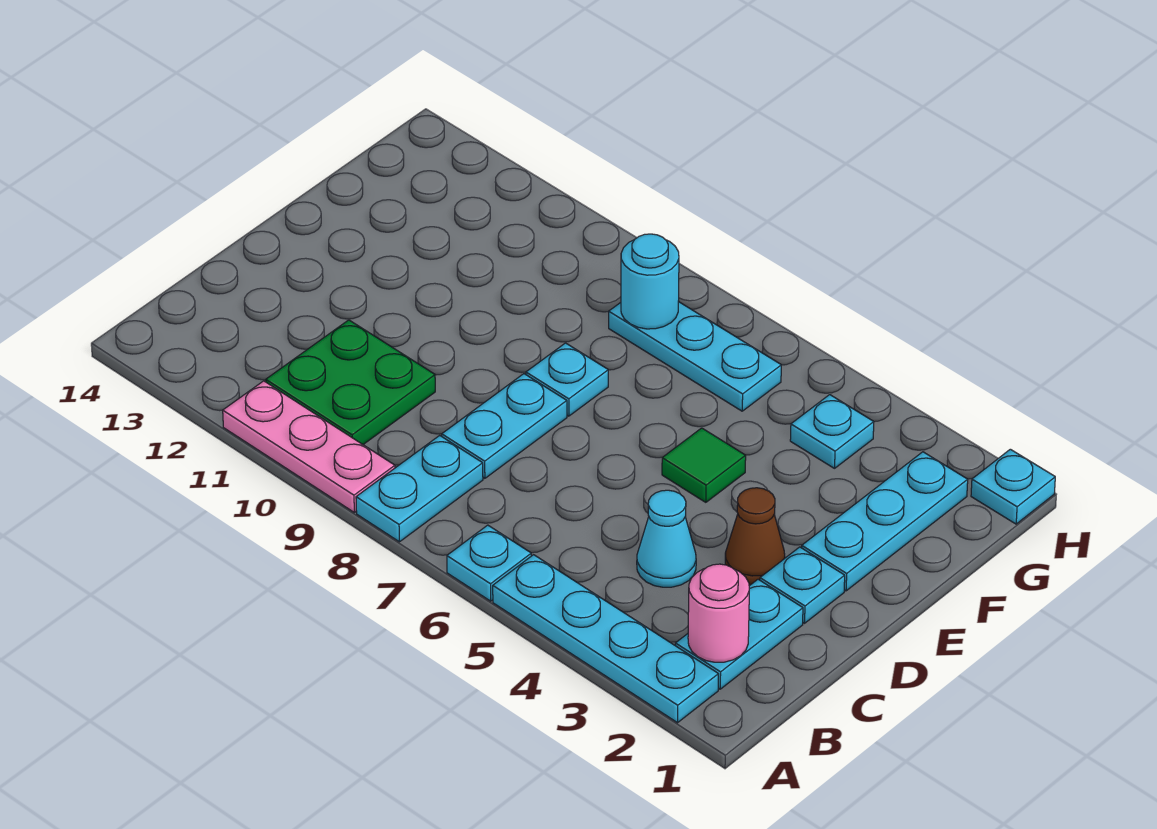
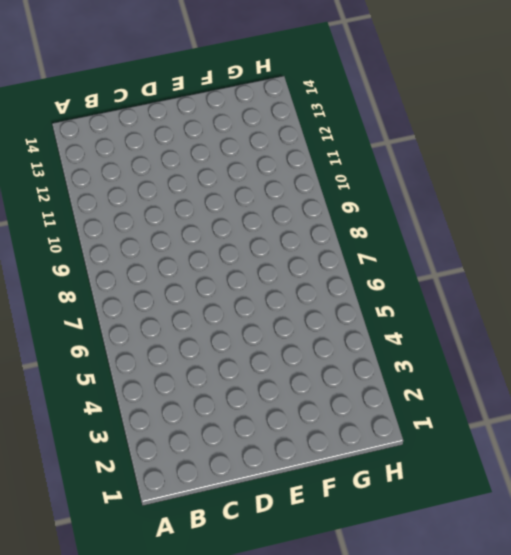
none -> cyan plate A2:A5 level 1
none -> cyan plate A6 level 1
none -> cyan plate A8:B8 level 1

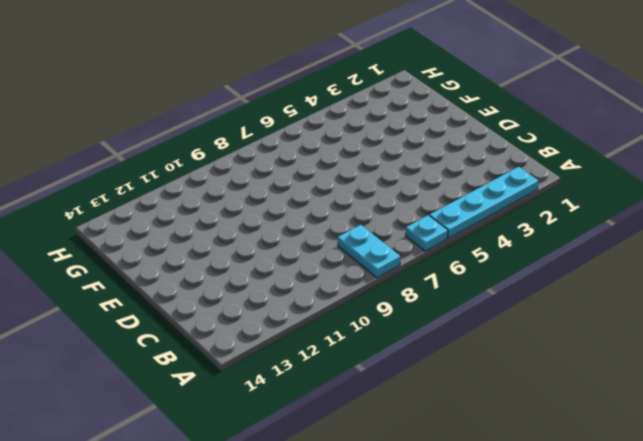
none -> pink plate A9:A11 level 1
none -> cyan plate B2:C2 level 1
none -> green plate B10:C11 level 1

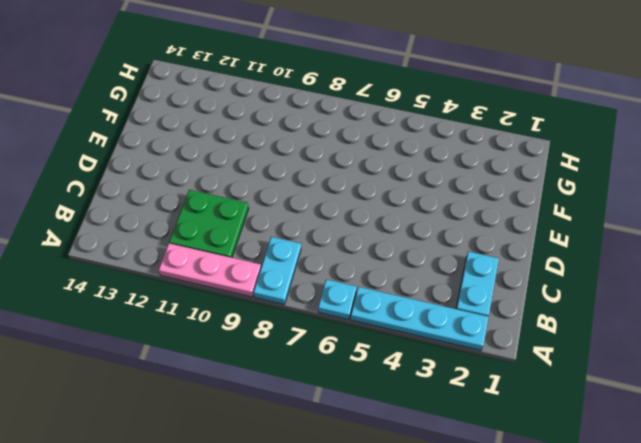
none -> cyan cone C4 level 1
none -> cyan plate C8:D8 level 1
none -> cyan plate D2 level 1

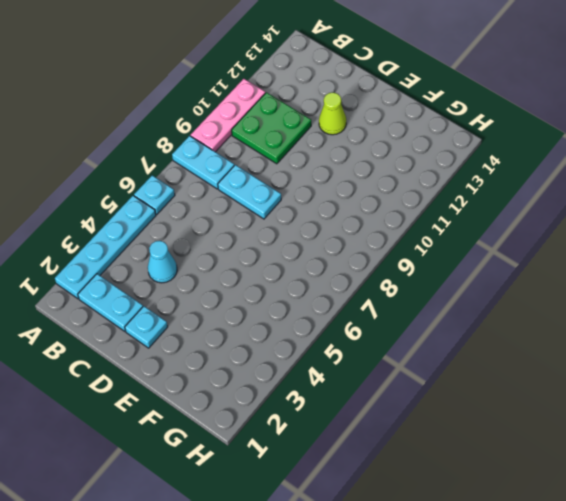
lime cone D12 level 1 -> none
none -> brown cone D3 level 1
none -> cyan plate E2:G2 level 1
none -> green tile E5 level 1

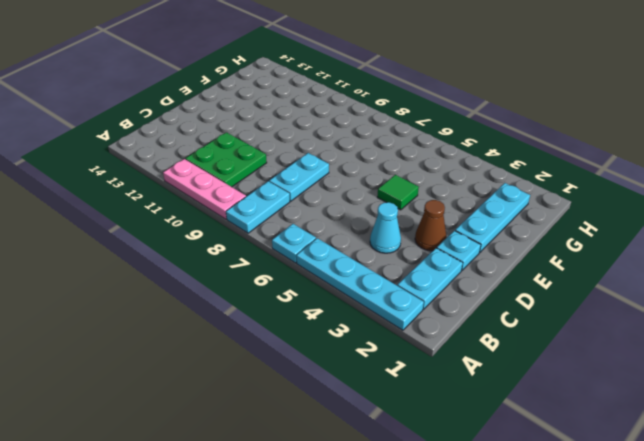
none -> cyan plate E8 level 1
none -> cyan plate G4 level 1
none -> cyan plate G6:G8 level 1

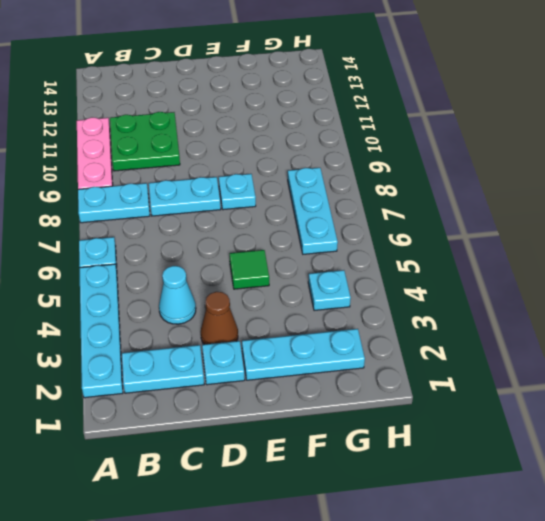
none -> cyan plate H1 level 1
none -> pink round brick B2 level 2
none -> cyan round brick G8 level 2

